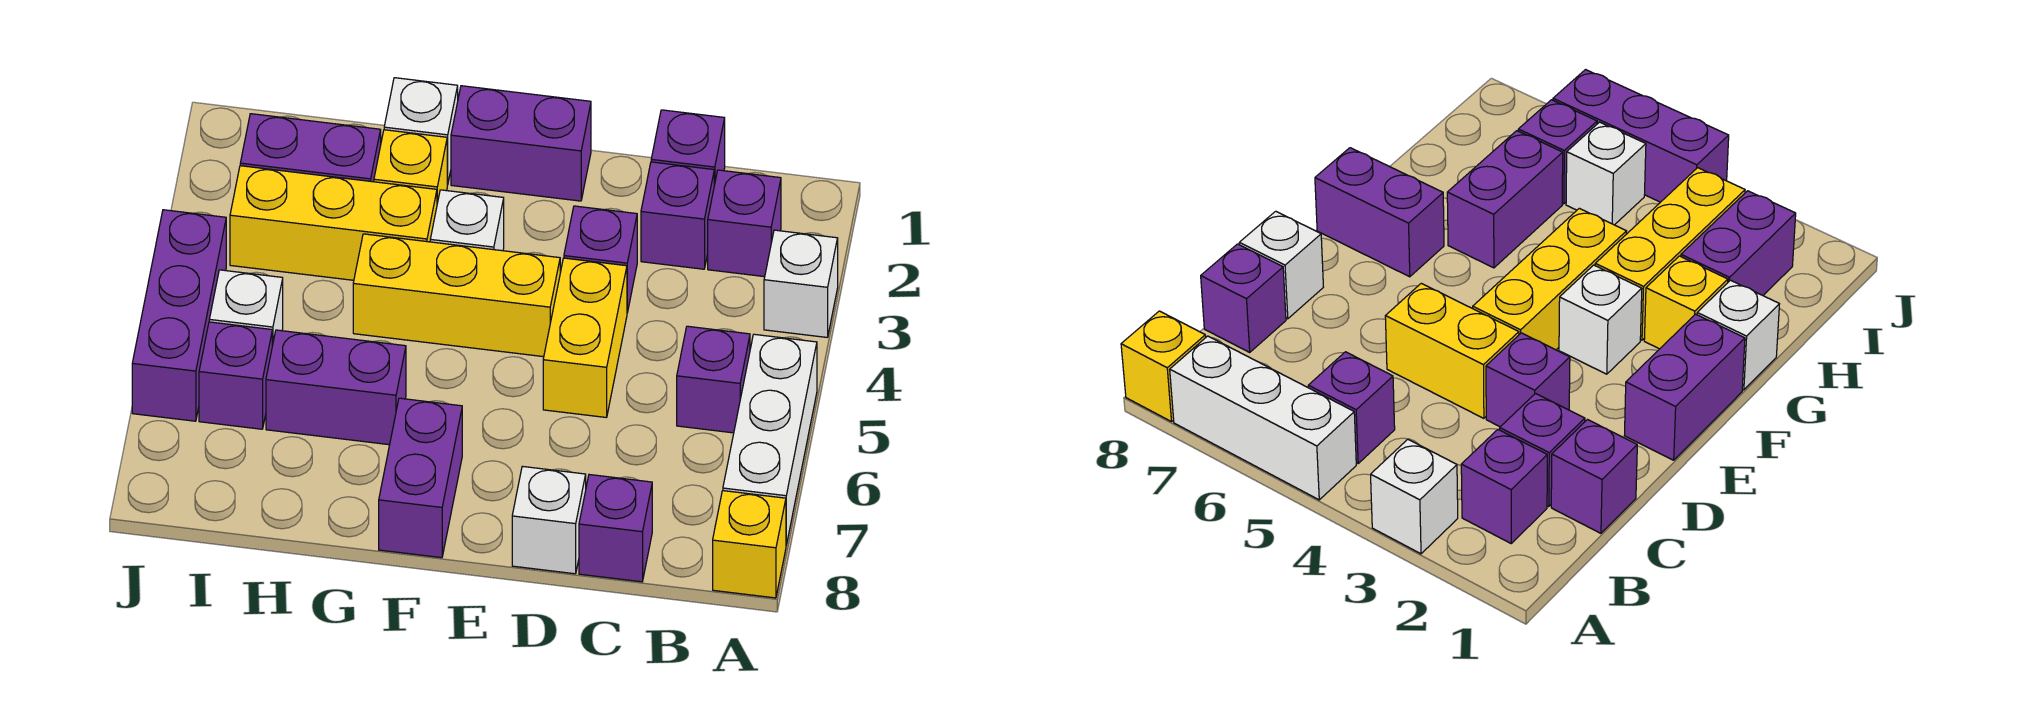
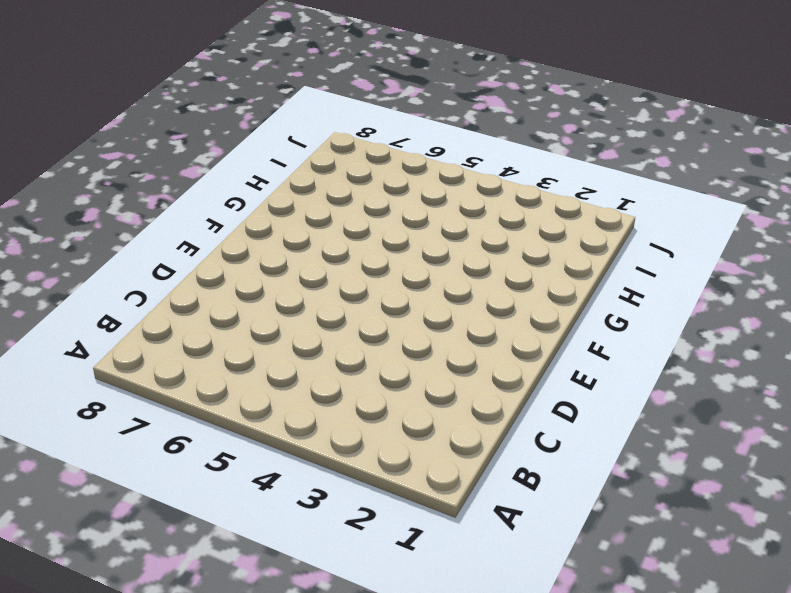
none -> white brick A3 level 1
none -> white brick A5:A7 level 1
none -> yellow brick A8 level 1

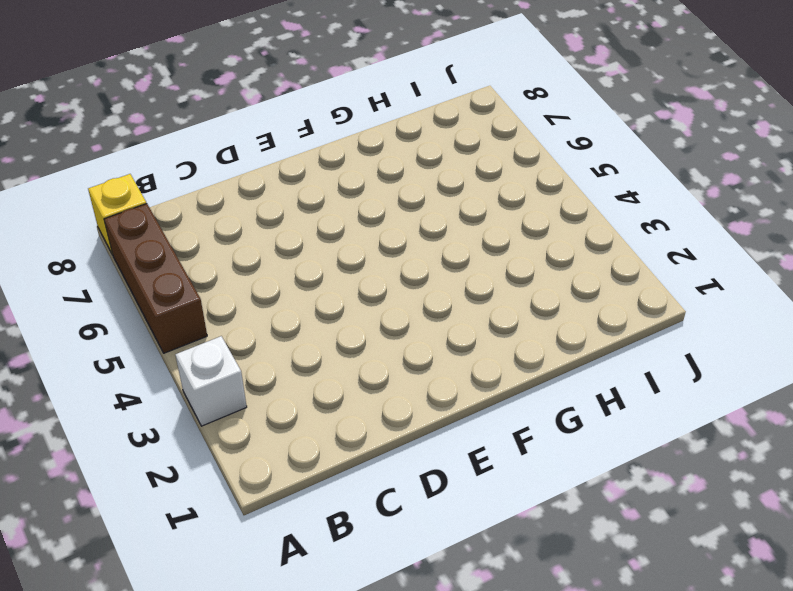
brown brick A5:A7 level 1 -> white brick A5:A7 level 1
none -> purple brick B2 level 1
none -> purple brick B5 level 1
none -> purple brick C1 level 1

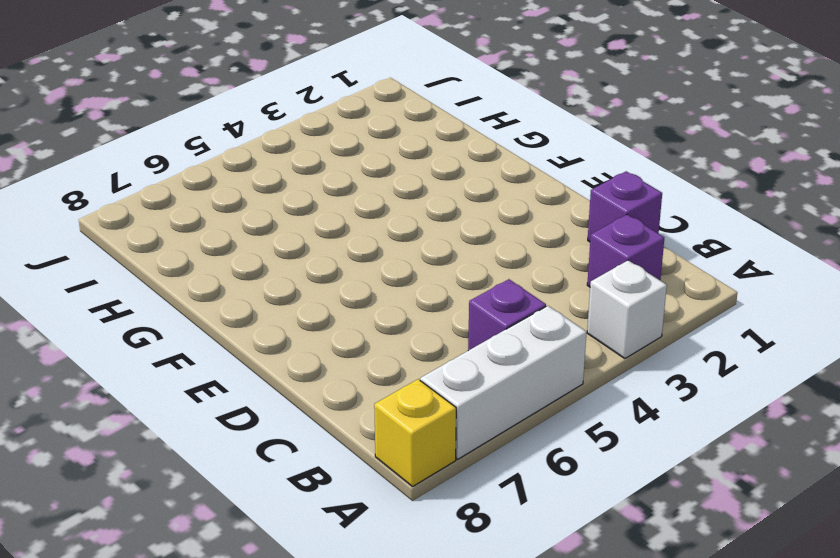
none -> purple brick C2 level 1
none -> purple brick C8 level 1
none -> purple brick D3 level 1

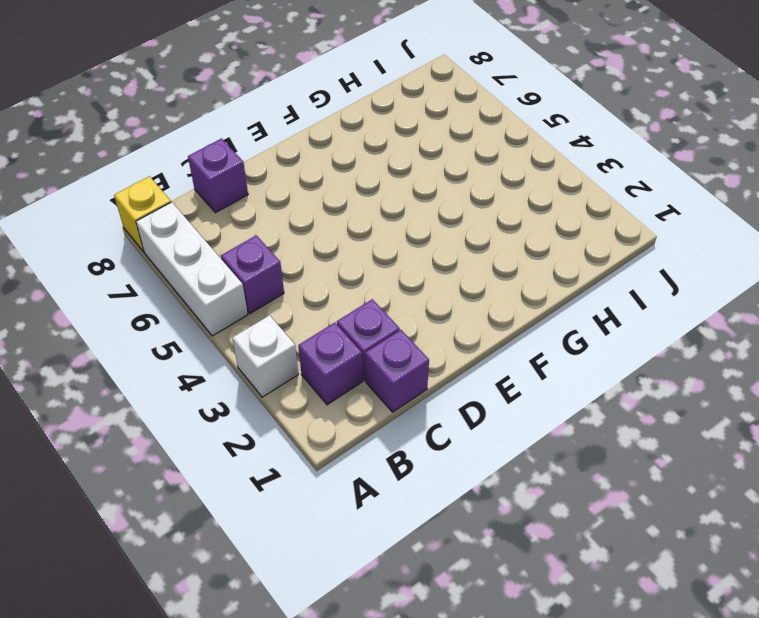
none -> purple brick D3 level 1
none -> yellow brick D4:D5 level 1
none -> white brick D8 level 1

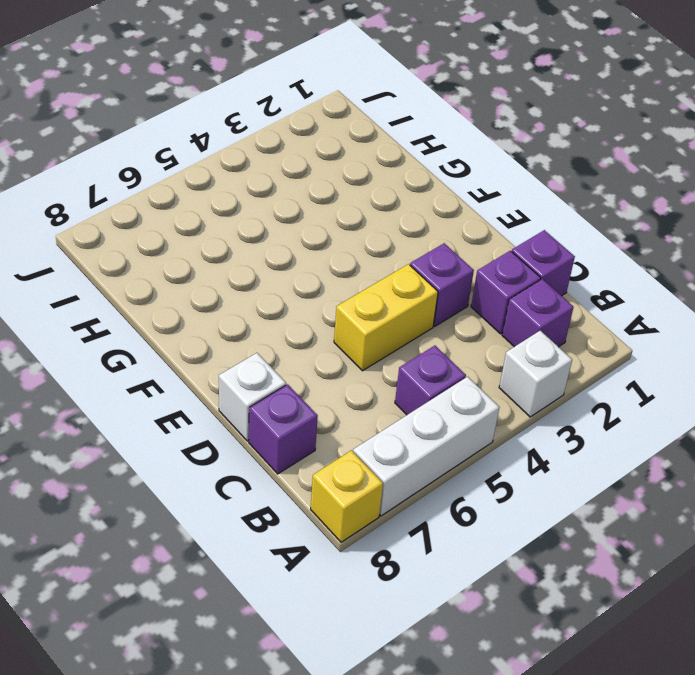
none -> purple brick E1:F1 level 1
none -> yellow brick E4:G4 level 1
none -> white brick F3 level 1

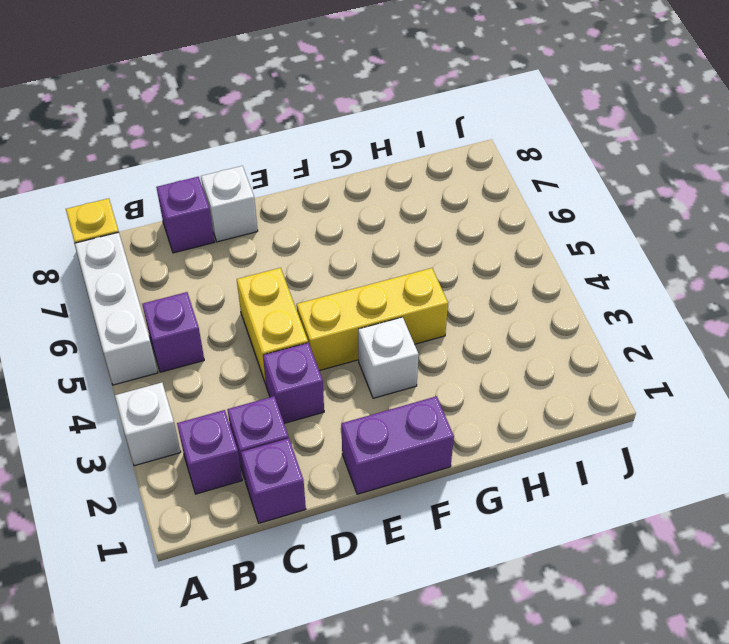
none -> purple brick F7:F8 level 1
none -> white brick G1 level 1
none -> yellow brick G2 level 1

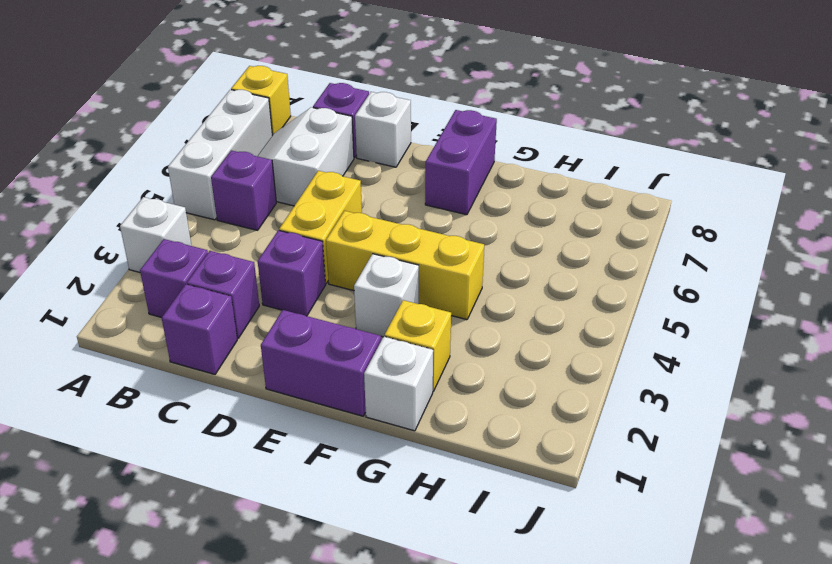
white slope B6:C7 level 1 top C -> none
none -> yellow brick G3:I3 level 1
none -> purple brick G6:H6 level 1
none -> purple brick H2:I2 level 1

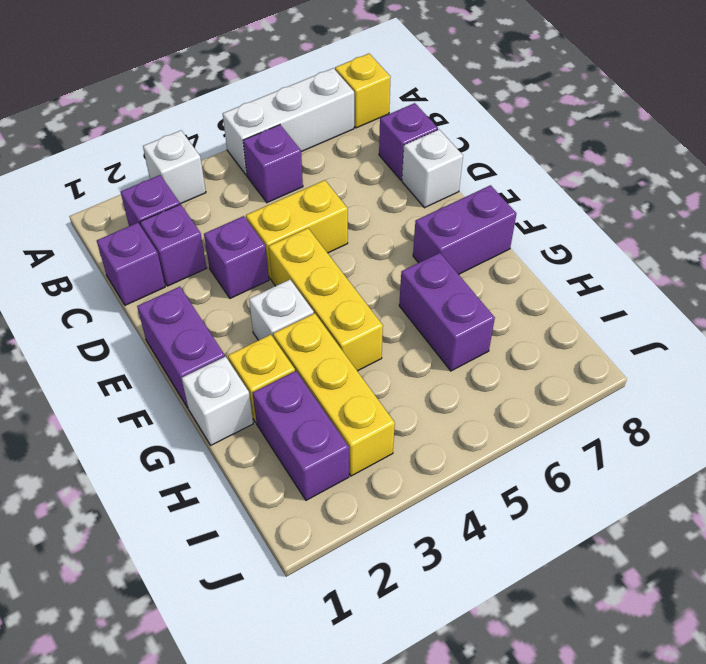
none -> white brick I5 level 1
none -> purple brick I6 level 1
none -> purple brick J4:J6 level 1

